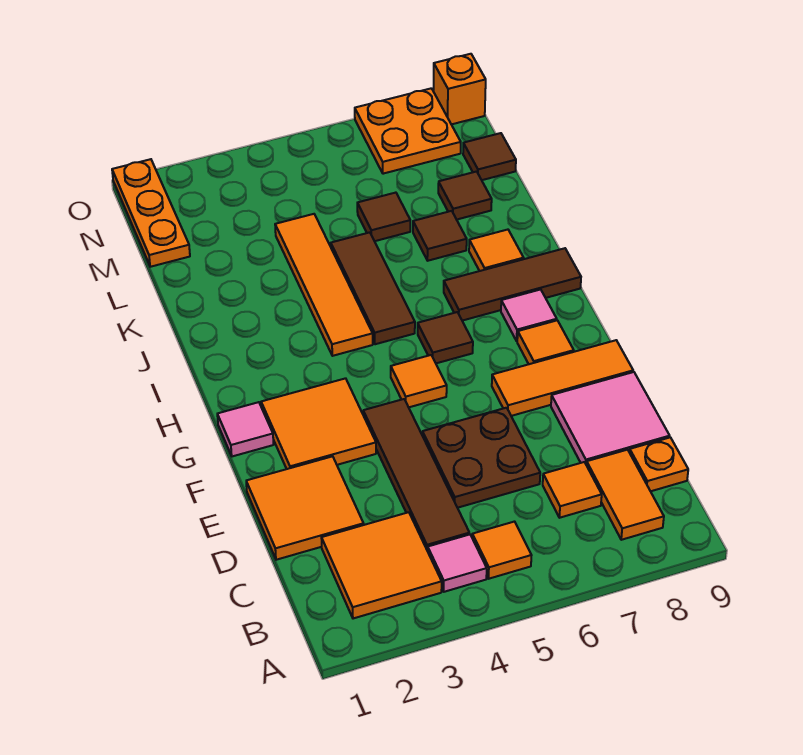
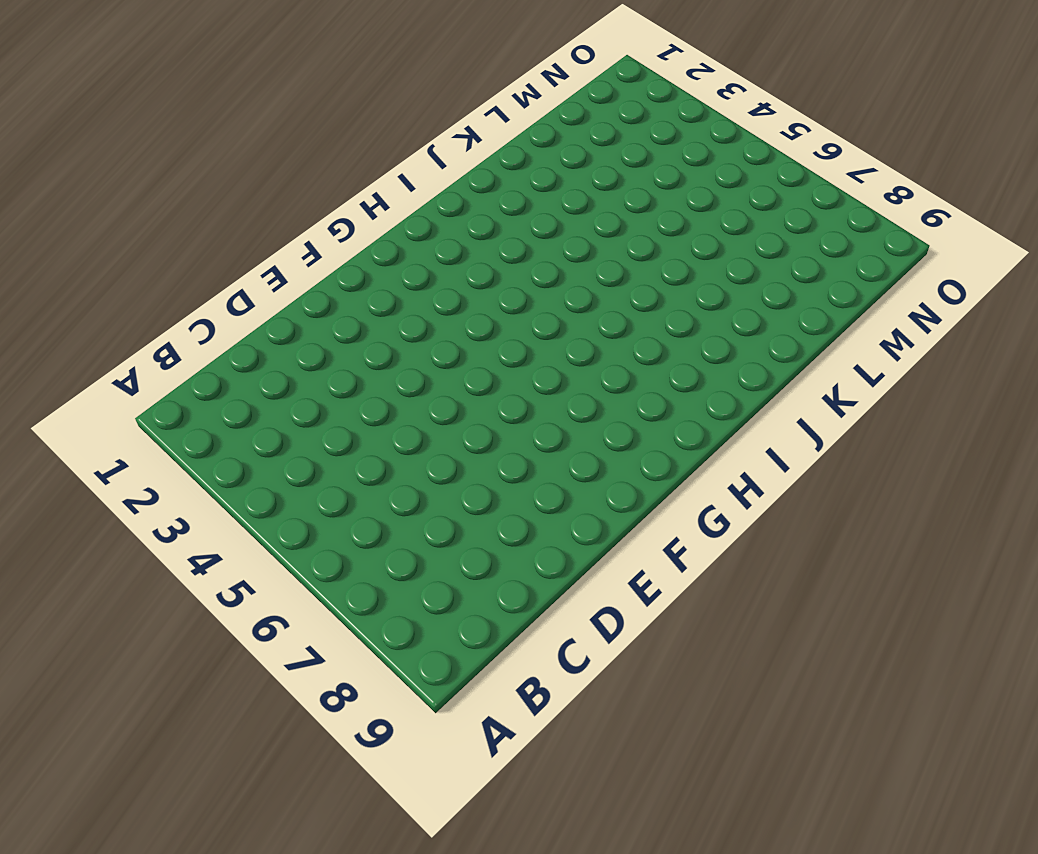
none -> orange tile B2:C3 level 1
none -> pink tile B4 level 1
none -> orange tile B5 level 1

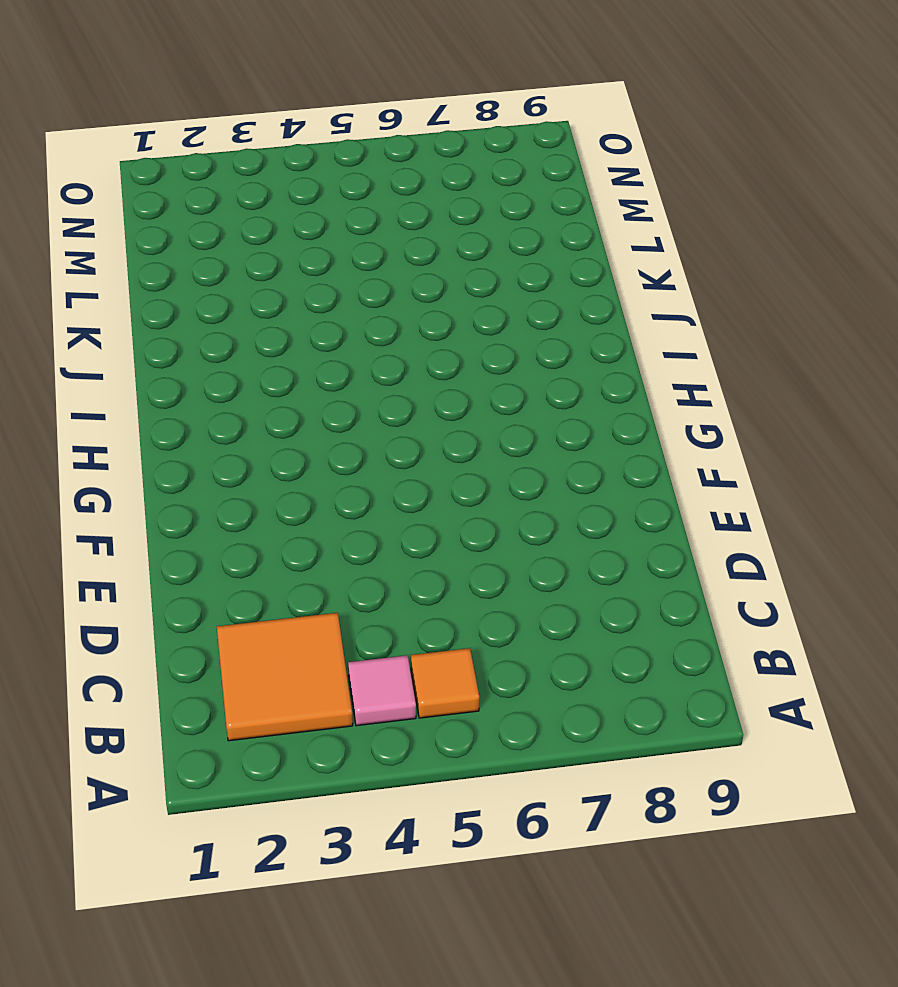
none -> orange tile B8:C8 level 1
none -> brown tile C4:F4 level 1
none -> orange tile C7 level 1

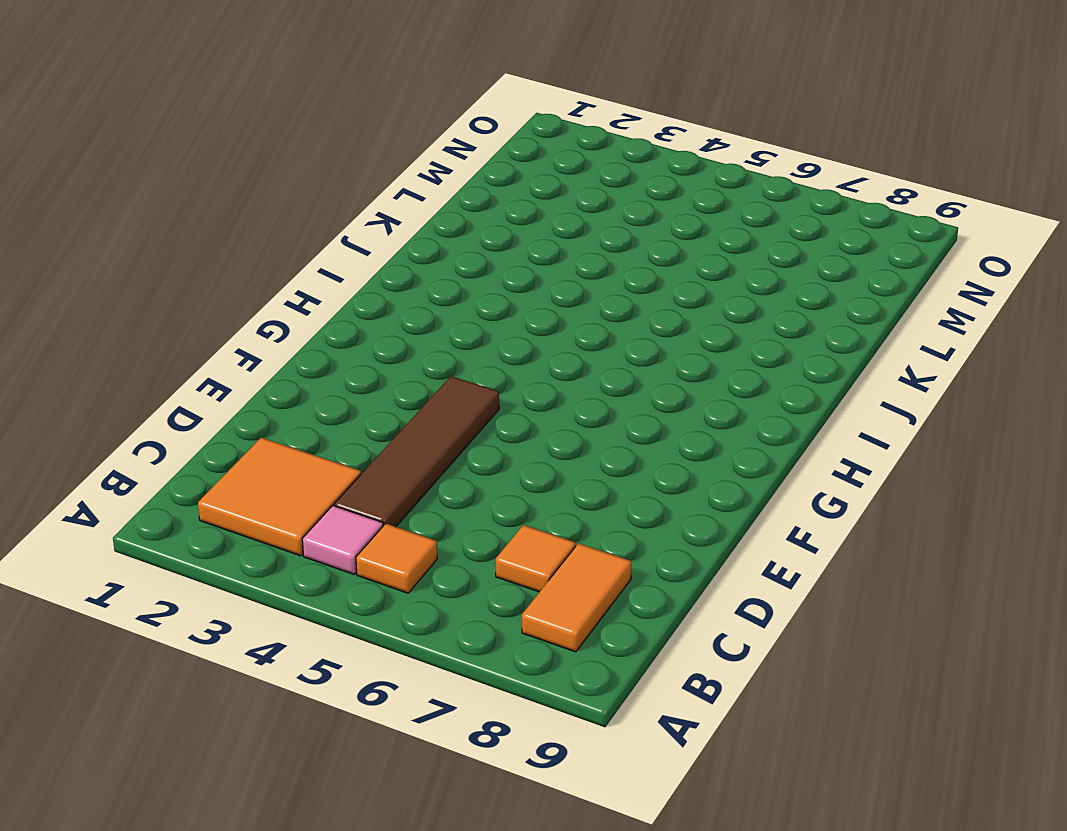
none -> orange plate C9 level 1
none -> orange tile D1:E2 level 1
none -> brown plate D5:E6 level 1

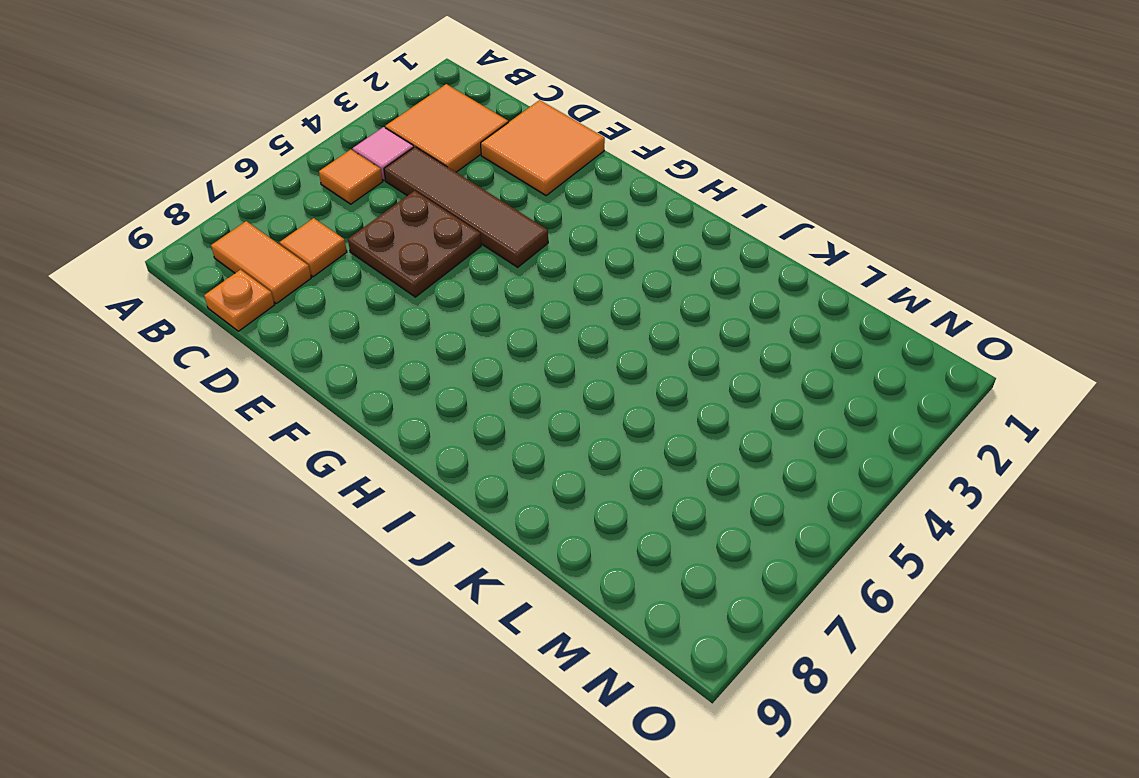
none -> pink tile D8:E9 level 1
none -> orange tile F2:G3 level 1
none -> orange tile F7:F9 level 1

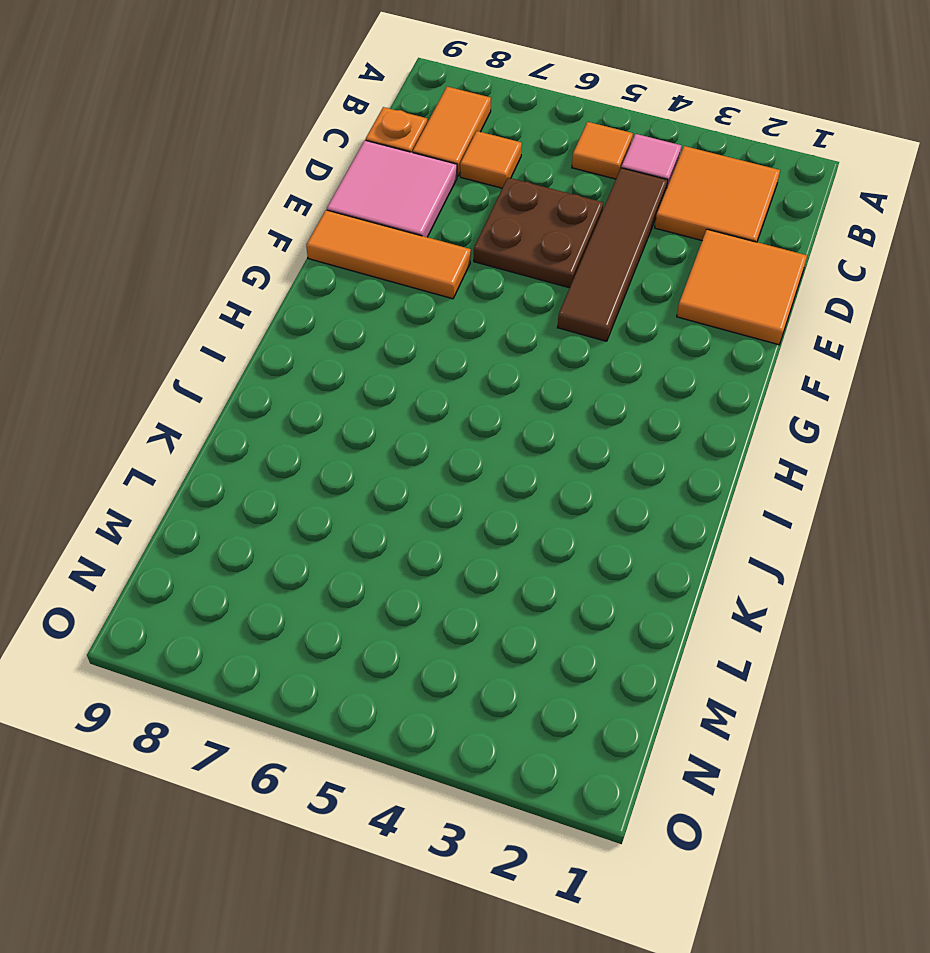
none -> orange tile F2:G3 level 1
none -> pink tile G1 level 1
none -> orange tile G5 level 1

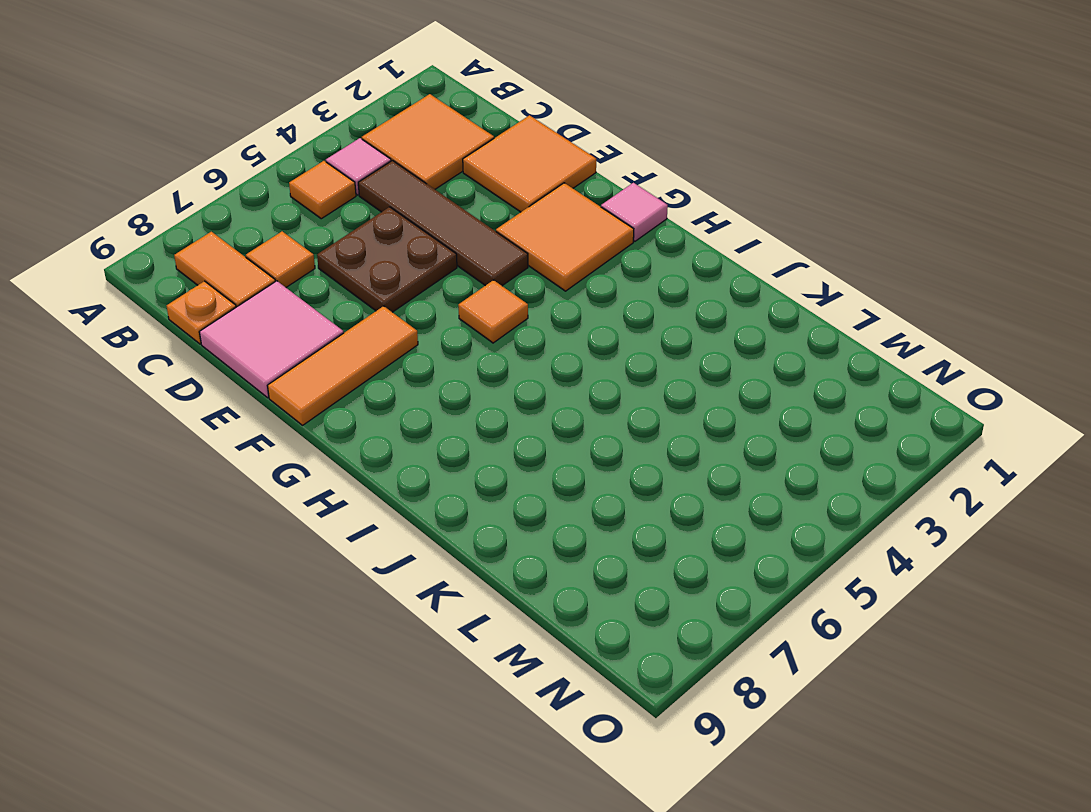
none -> orange tile G8 level 1
none -> brown tile H6 level 1
none -> pink tile H8 level 1

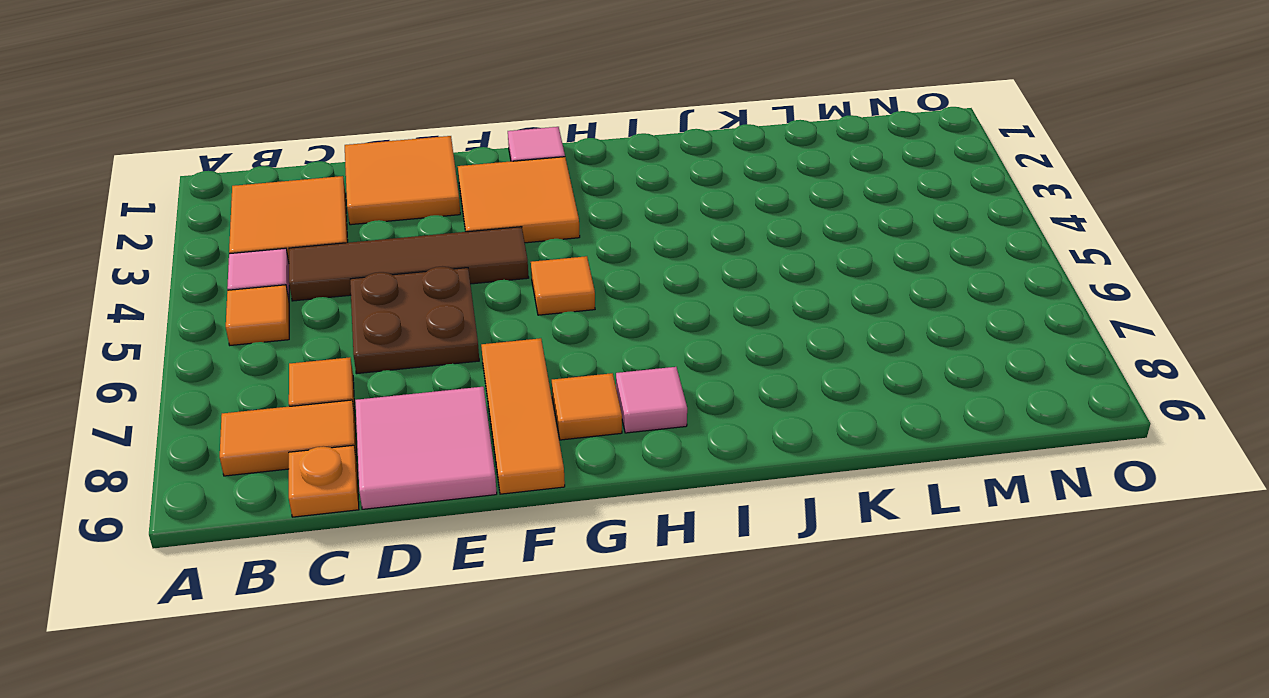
none -> brown tile H6 level 1
none -> orange tile I4:L4 level 1
none -> brown tile I5:K5 level 1

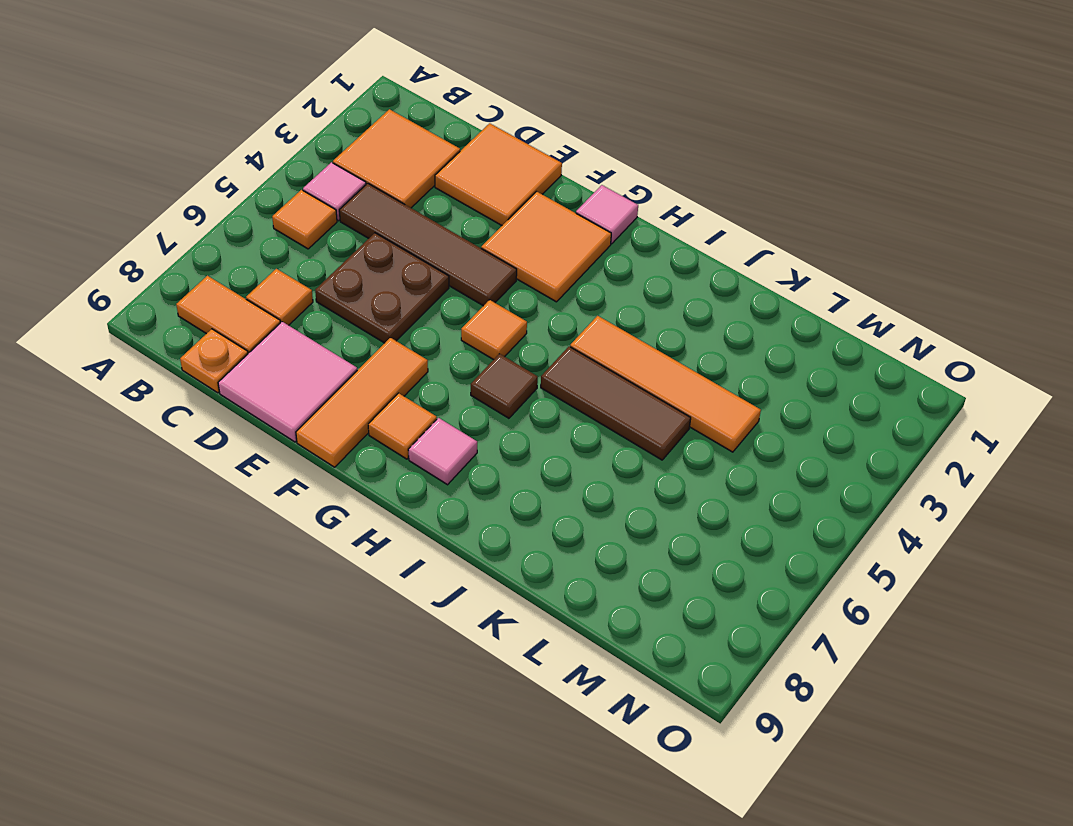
none -> brown tile I7:I9 level 1
none -> orange tile J8 level 1
none -> brown tile K7 level 1

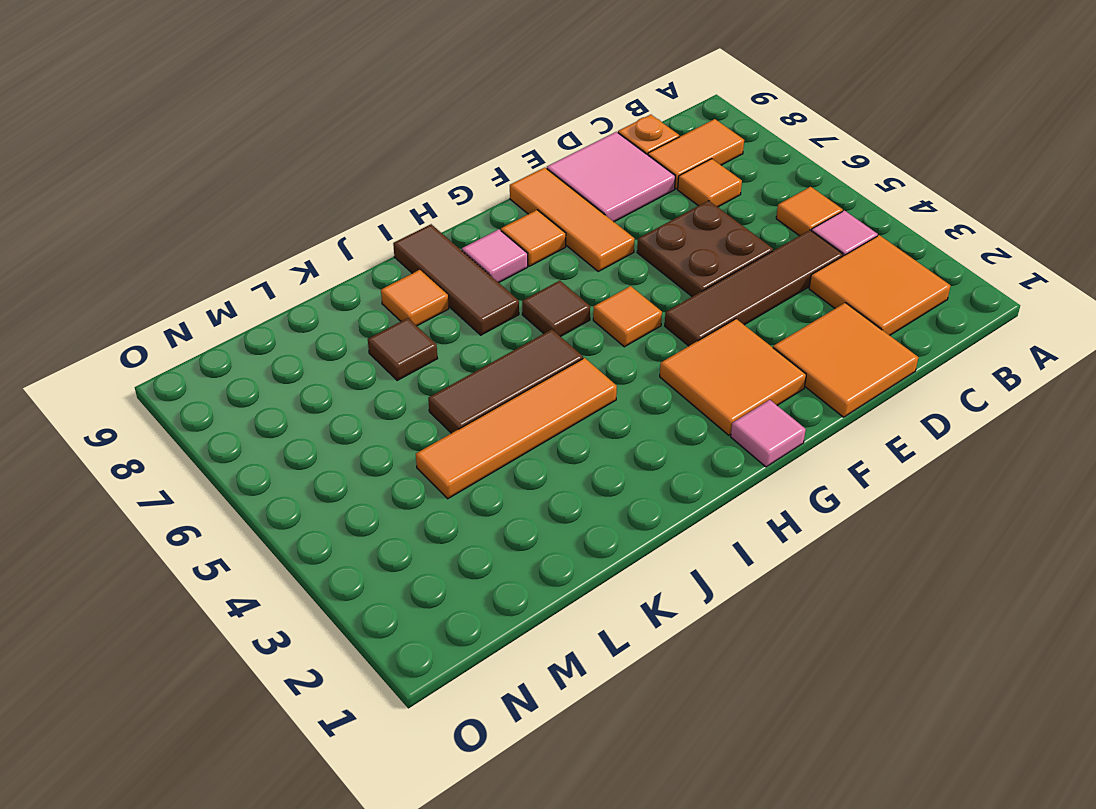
none -> brown tile L6 level 1
none -> brown tile L8 level 1
none -> orange plate M1:O1 level 1

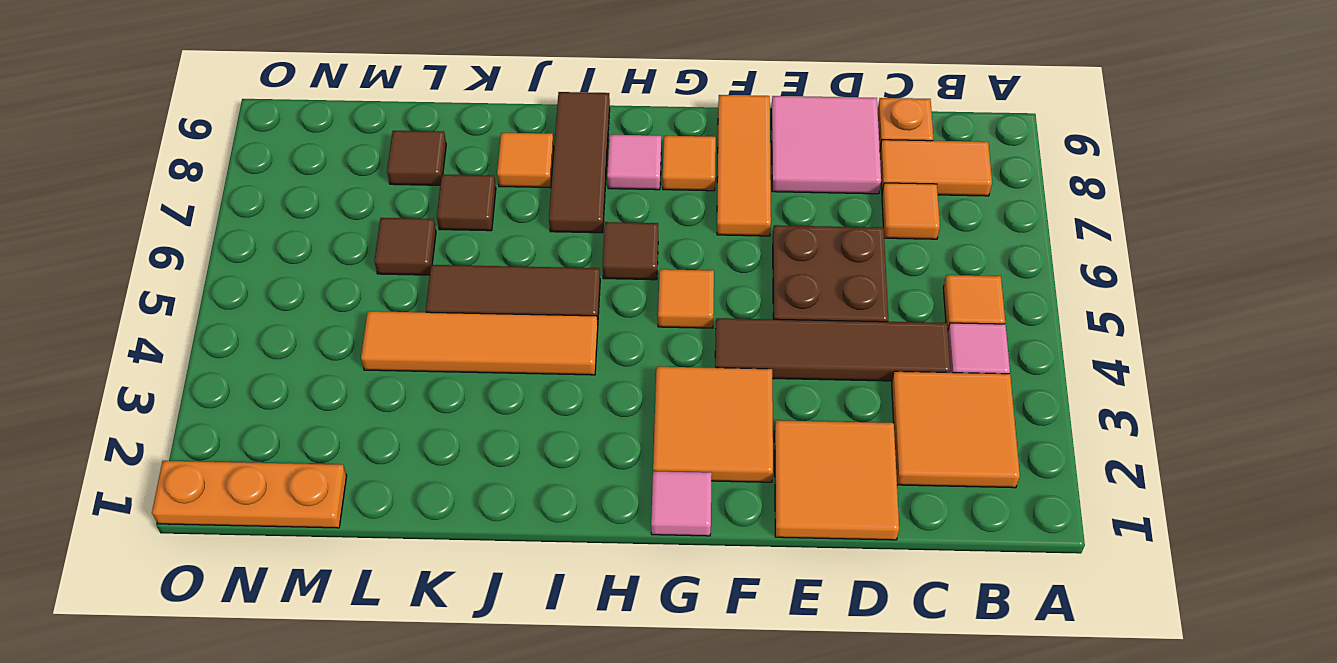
none -> brown tile M9 level 1
none -> orange plate N7:O8 level 1
none -> orange brick O9 level 1

